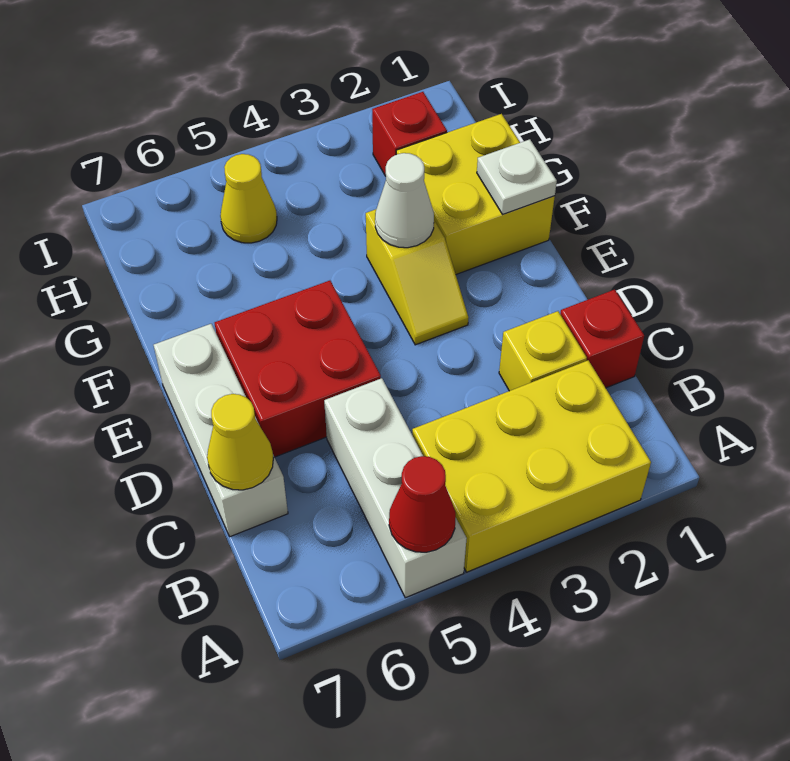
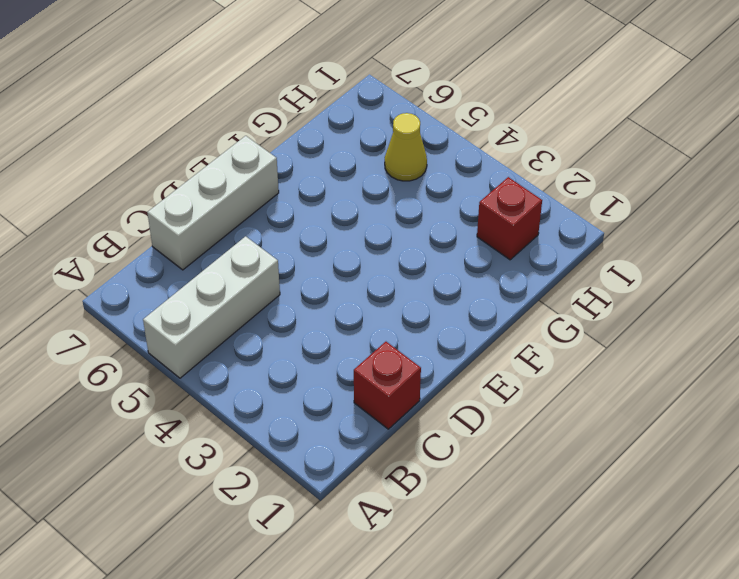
none -> yellow brick A2:B4 level 1
none -> yellow brick C2 level 1
none -> red brick D5:E6 level 1

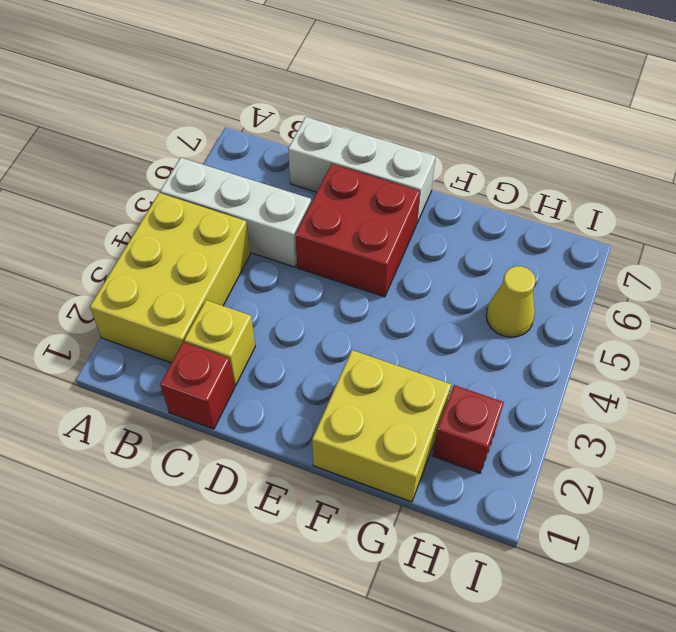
none -> yellow slope E3:F3 level 1 top F
none -> red cone A5 level 2
none -> yellow cone C7 level 2

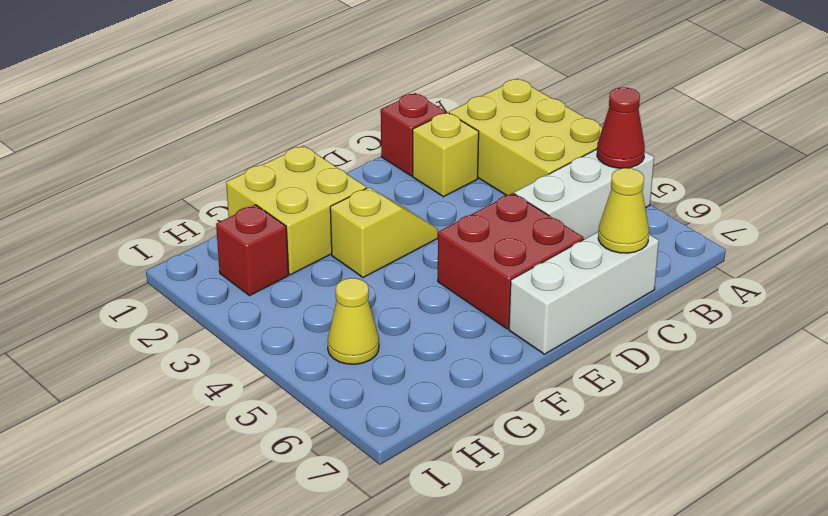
none -> white plate F1 level 2
none -> white cone F3 level 2

